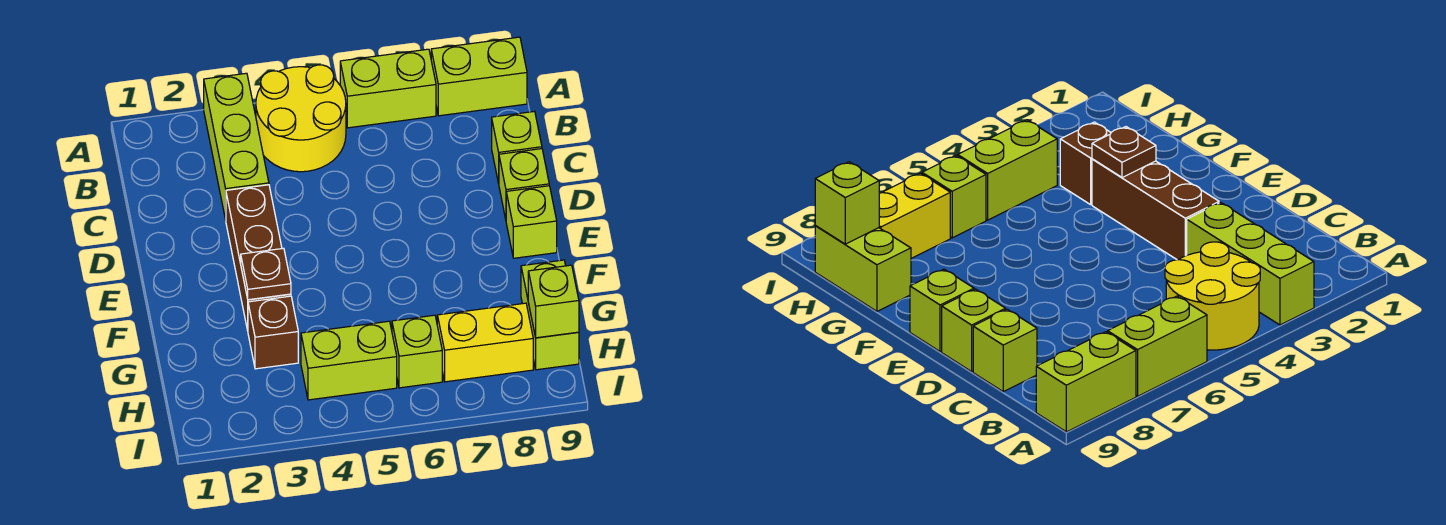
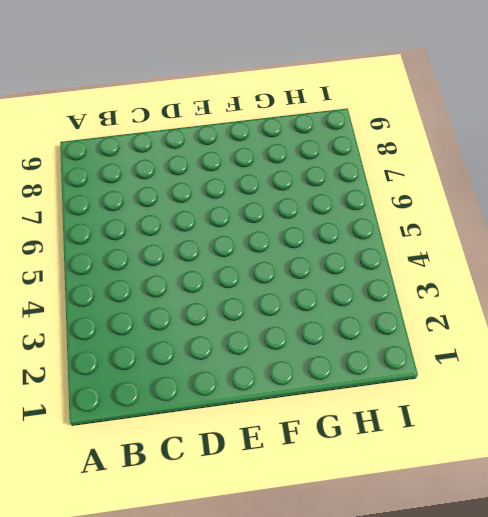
none -> lime brick A3:C3 level 1
none -> yellow round brick A4:B5 level 1
none -> lime brick A6:A7 level 1

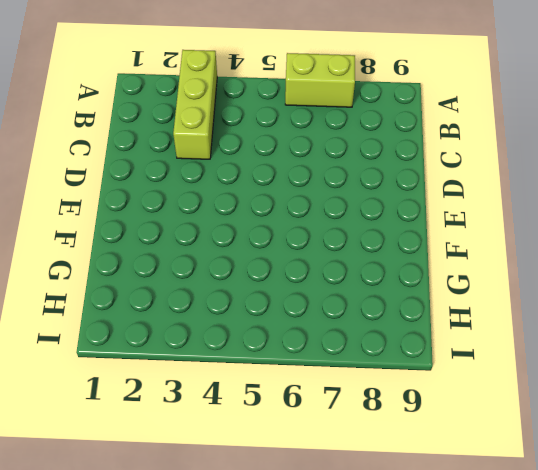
none -> yellow round brick A4:B5 level 1
none -> lime brick A8:A9 level 1
none -> lime brick C9 level 1

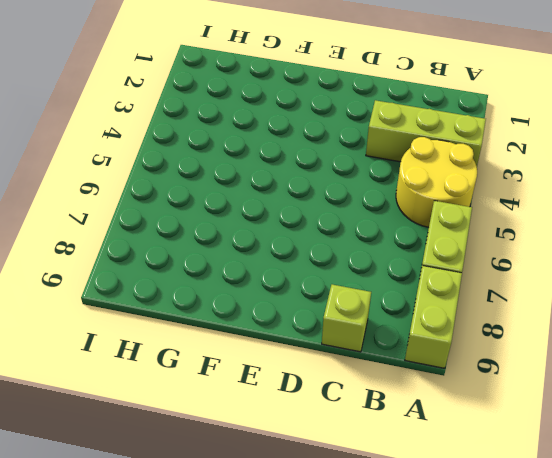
none -> brown brick D3:F3 level 1
none -> lime brick D9 level 1
none -> lime brick E9 level 1

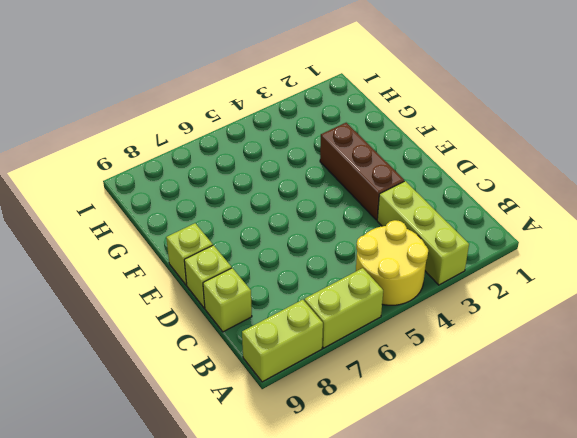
none -> brown brick G3 level 1
none -> lime brick G9:H9 level 1
none -> lime brick H4:H5 level 1

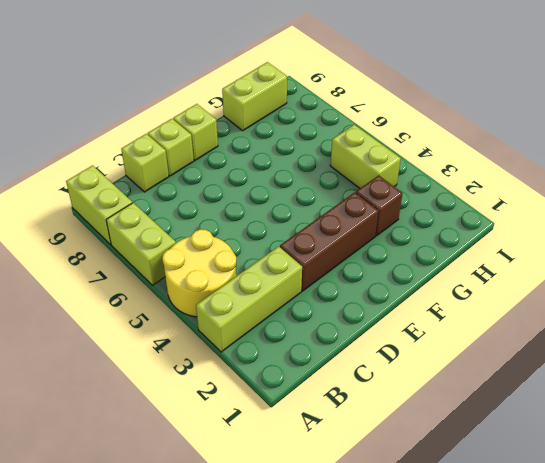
none -> lime brick H6 level 1
none -> yellow brick H7:H8 level 1
none -> brown plate F3 level 2

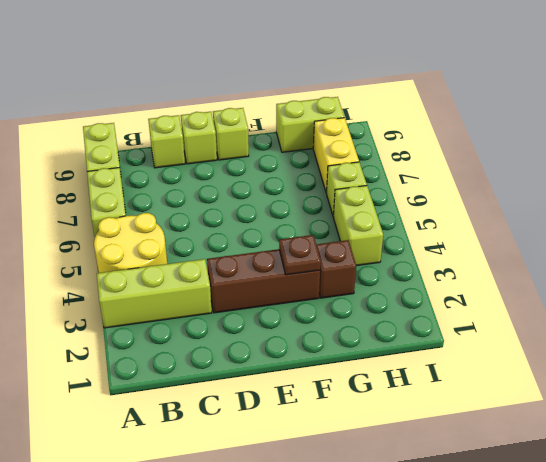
none -> lime brick H9 level 2

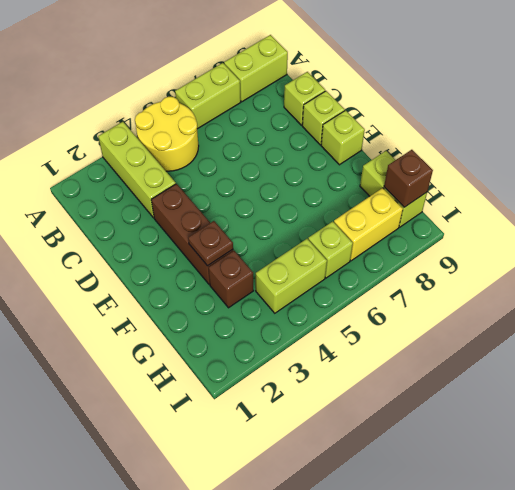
brown brick H9 level 2 -> lime brick H9 level 2

